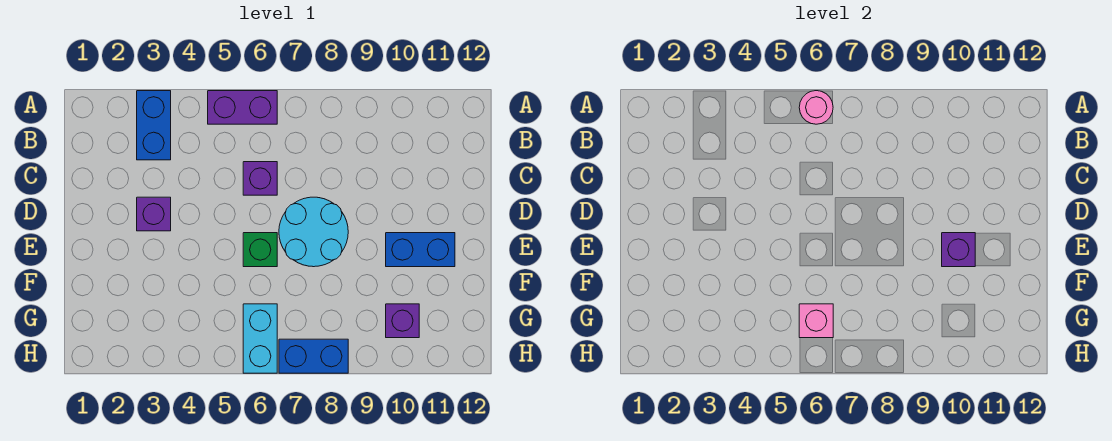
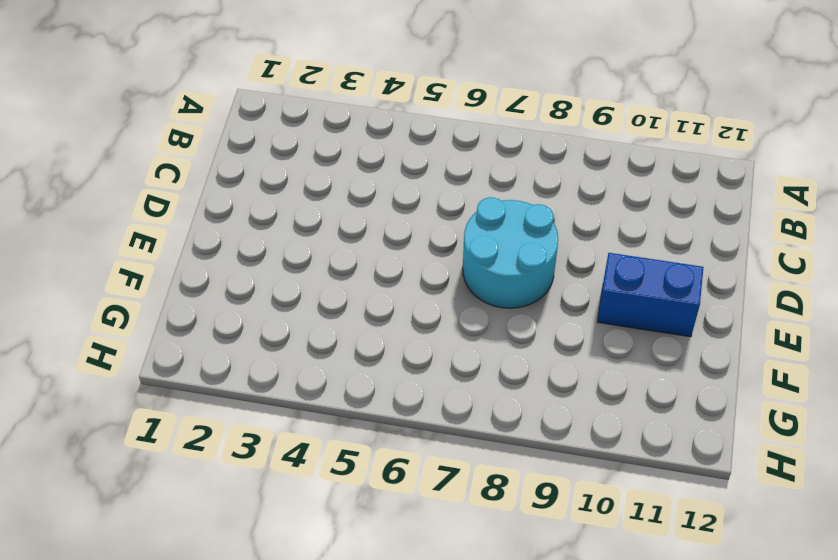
none -> blue brick A3:B3 level 1
none -> purple brick A5:A6 level 1
none -> purple brick C6 level 1

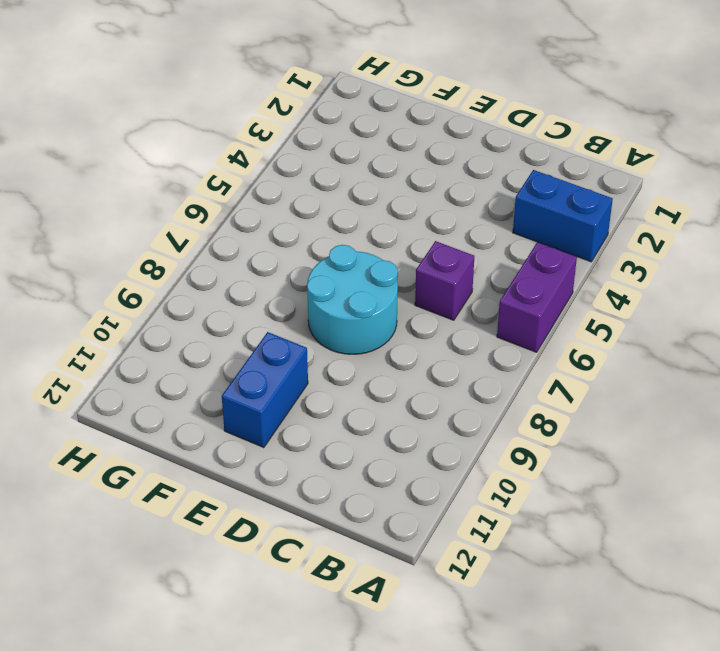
none -> purple brick D3 level 1
none -> green brick E6 level 1
none -> cyan brick G6:H6 level 1

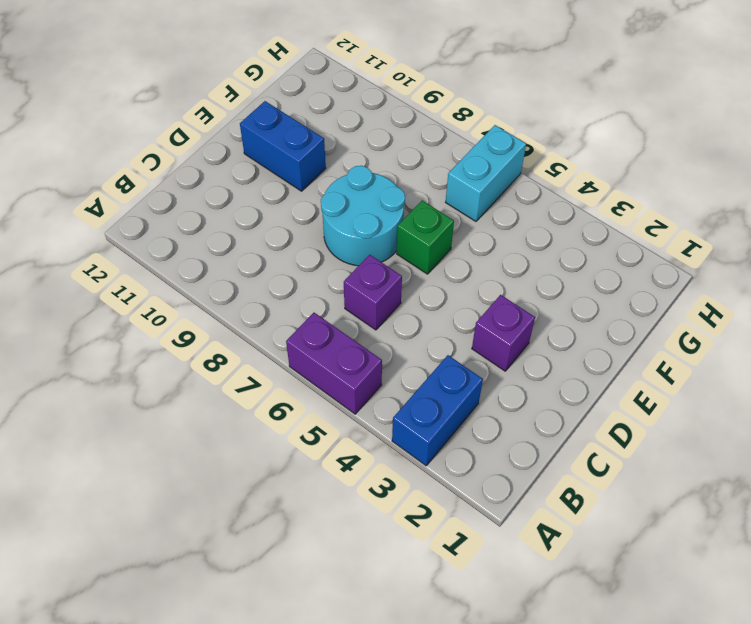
none -> purple brick G10 level 1
none -> blue brick H7:H8 level 1
none -> pink round brick A6 level 2

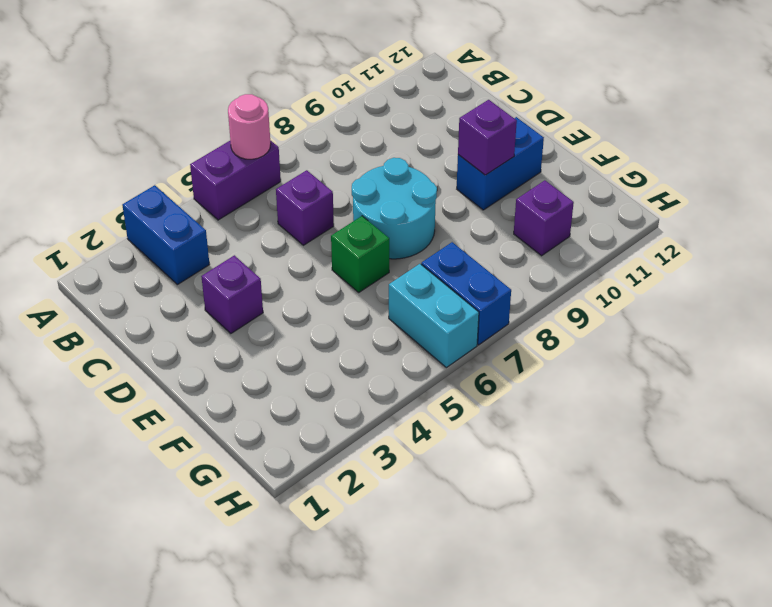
blue brick G7:H7 level 1 -> blue brick H7:H8 level 1
none -> pink brick G6 level 2

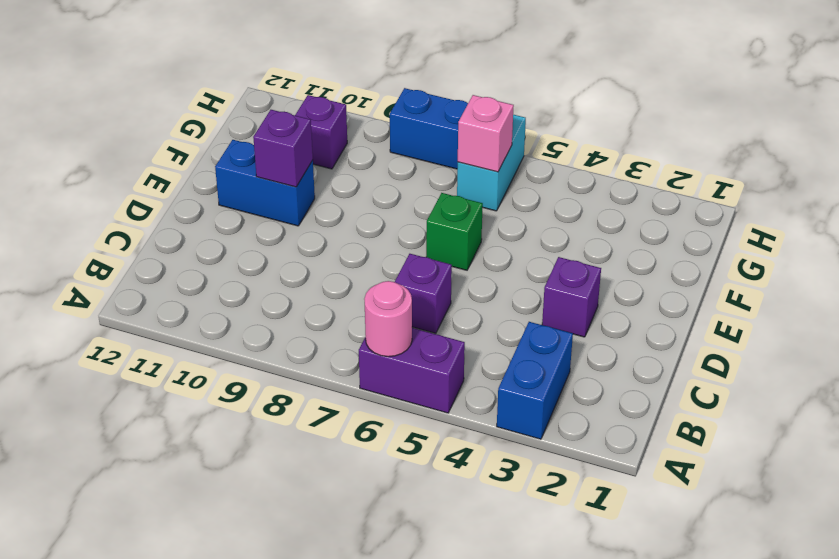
none -> cyan round brick D7:E8 level 1

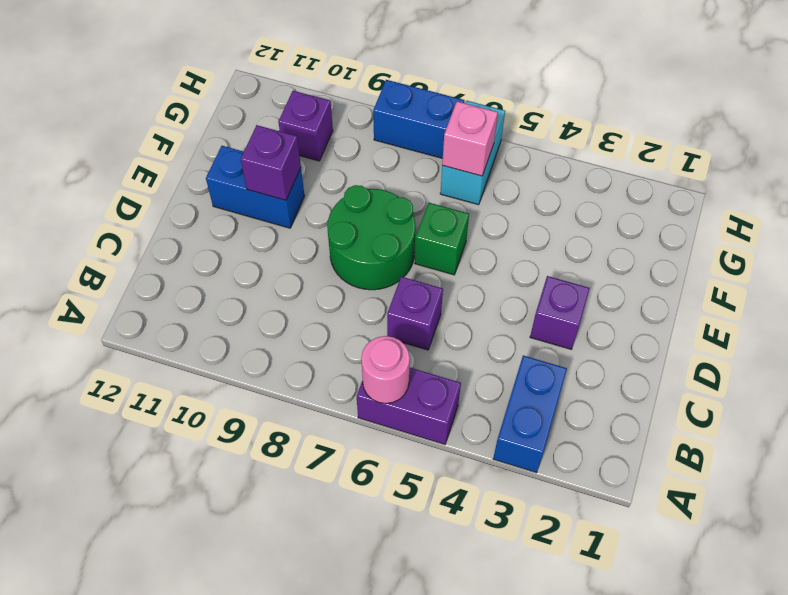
green round brick D7:E8 level 1 -> cyan round brick D7:E8 level 1

